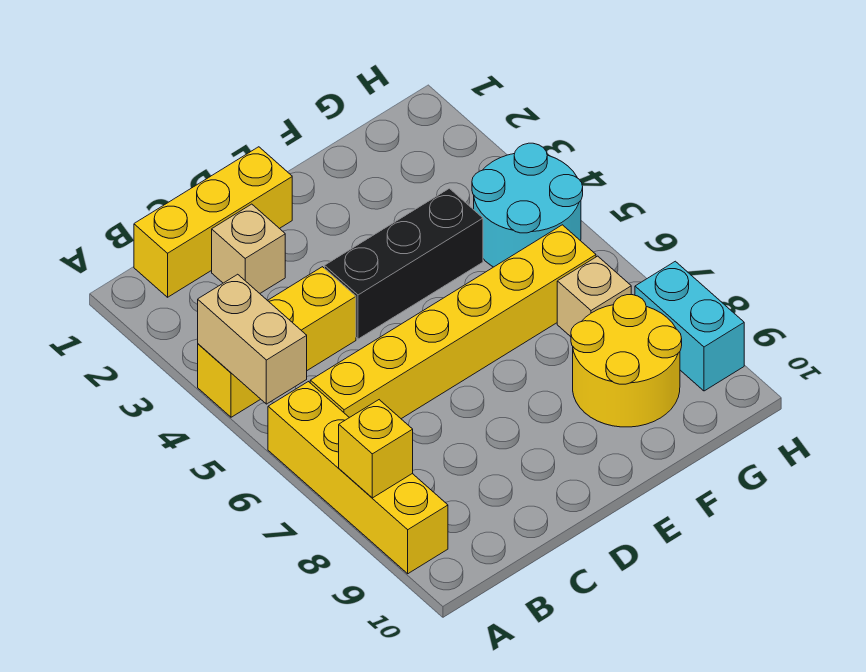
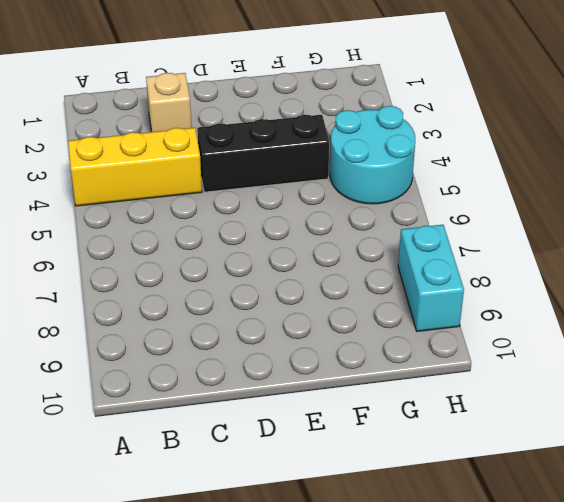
none -> yellow brick A6:A9 level 1
none -> yellow brick B1:D1 level 1
none -> yellow brick B6:G6 level 1

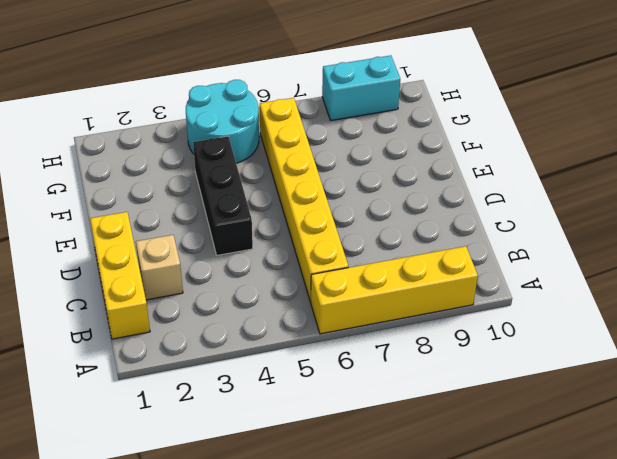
none -> yellow brick A4:C4 level 1
none -> yellow round brick F8:G9 level 1
none -> tan brick G7 level 1

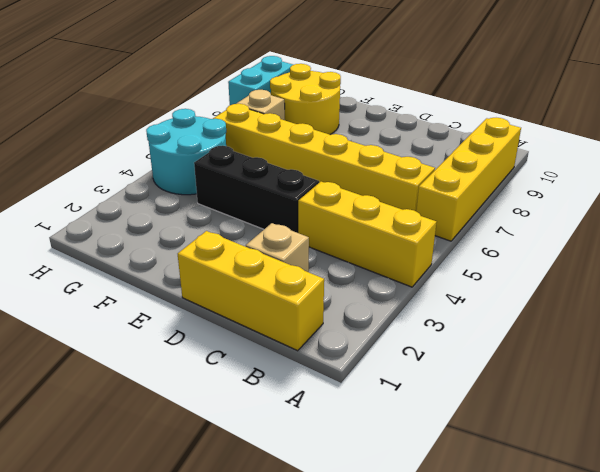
none -> tan brick A4:A5 level 2
none -> yellow brick A8 level 2

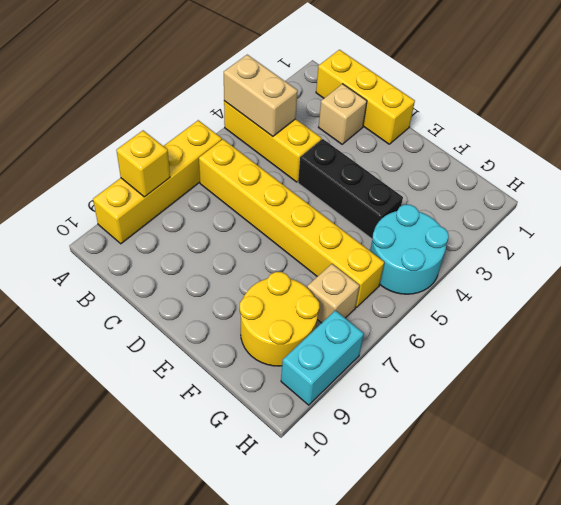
tan brick A4:B4 level 2 -> tan brick A4:A5 level 2

